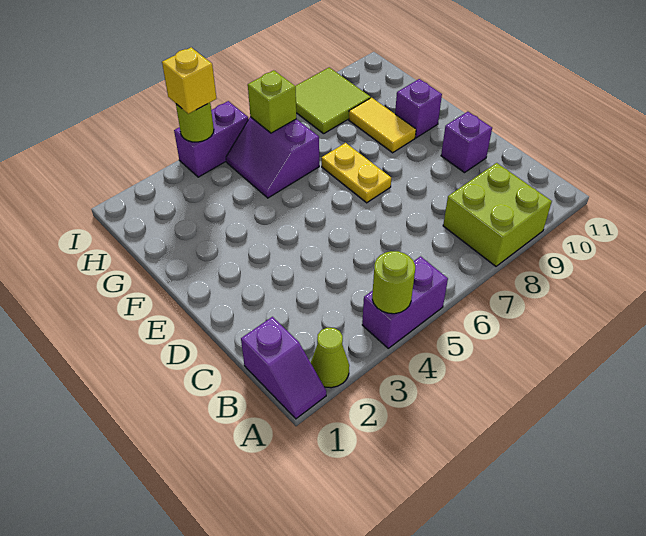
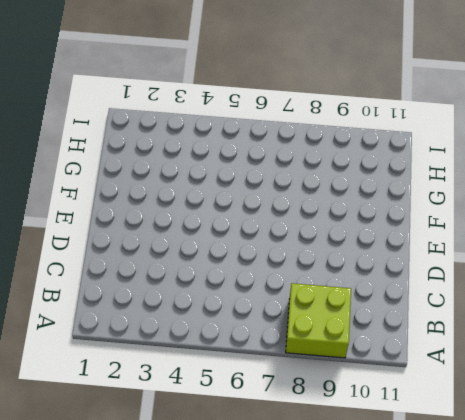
none -> purple slope A1:B1 level 1 top B
none -> lime cone A2 level 1
none -> purple brick A4:A5 level 1

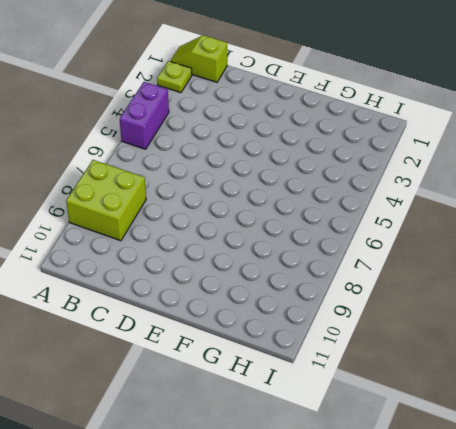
lime slope A1:B1 level 1 top B -> purple slope A1:B1 level 1 top B
lime plate A2 level 1 -> lime cone A2 level 1
none -> purple brick D10 level 1
none -> yellow plate E7:F7 level 1
none -> yellow tile F9:G9 level 1

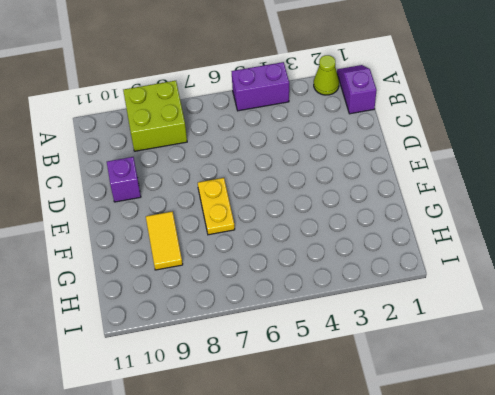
none -> purple brick F10 level 1
none -> purple slope G5:H6 level 1 top 6
none -> lime tile H8:I9 level 1

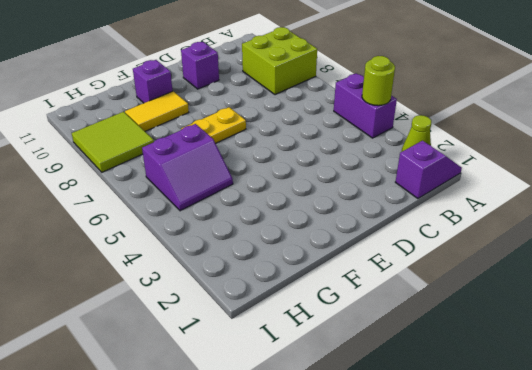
none -> purple brick I4:I5 level 1
none -> lime brick H6 level 2
none -> lime round brick I4 level 2

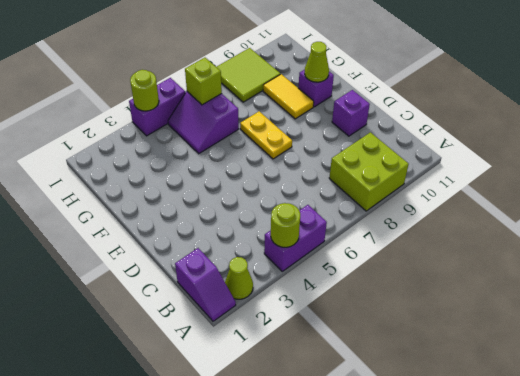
lime cone F10 level 2 -> none
none -> yellow brick I4 level 3

